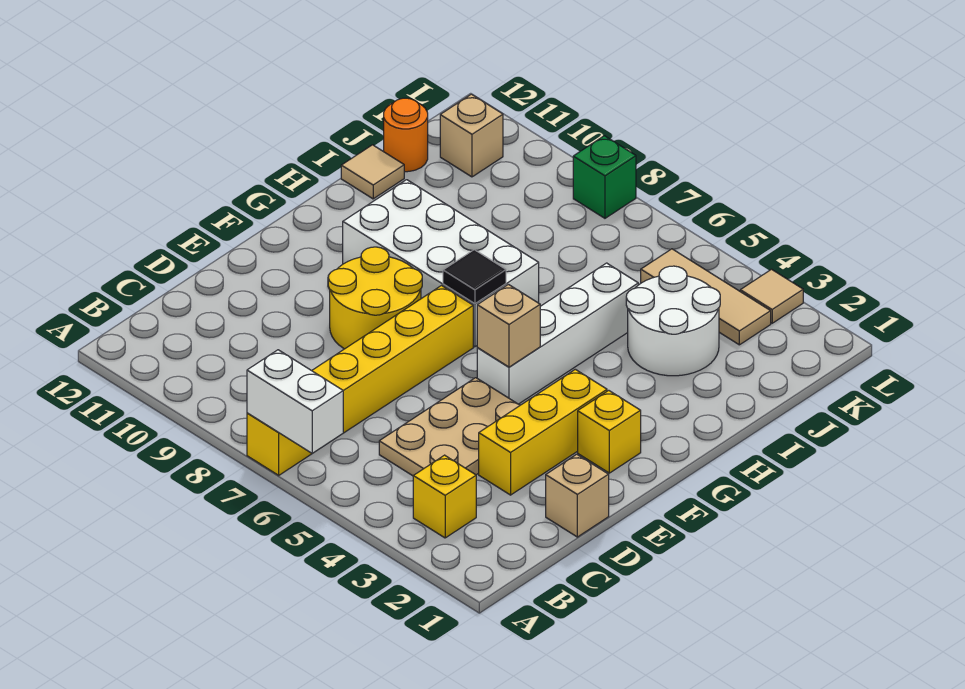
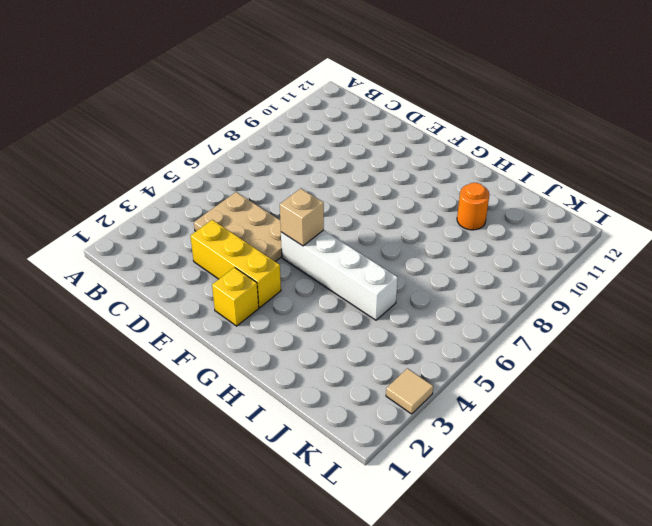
orange round brick I10 level 1 -> orange round brick J12 level 1
none -> yellow brick A7:F7 level 1
none -> yellow brick B3 level 1
none -> tan brick D1 level 1

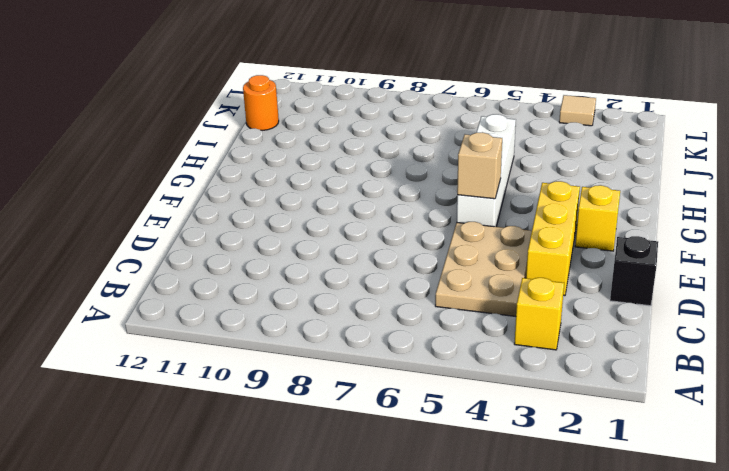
black brick D1 level 1 -> tan brick D1 level 1
none -> yellow brick A7:F7 level 1
none -> yellow round brick E8:F9 level 1
none -> white brick G7:H10 level 1

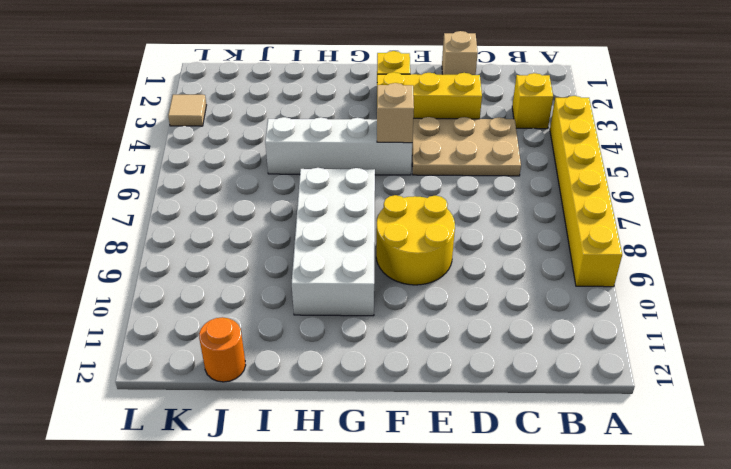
yellow brick A4:A9 level 1 -> yellow brick A7:F7 level 1
none -> white round brick I3:J4 level 1
none -> tan tile I12 level 1
none -> tan tile K3:K5 level 1

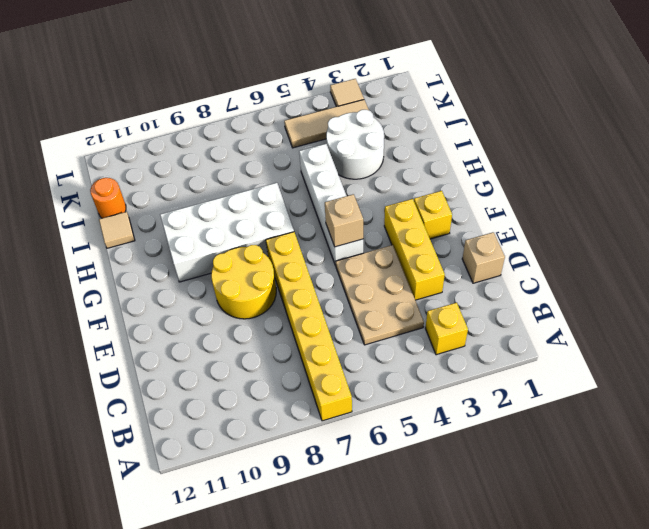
none -> tan brick K11 level 1
none -> green brick L8 level 1
none -> white brick A6:A7 level 2

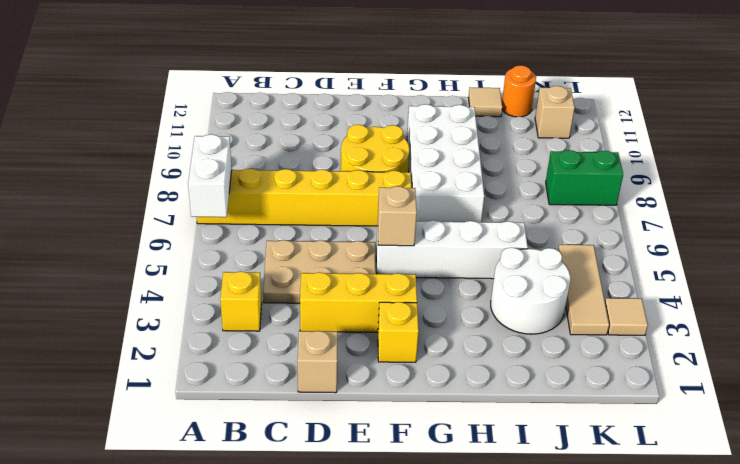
green brick K8:L8 level 1 -> green brick L8 level 1
none -> black tile G7 level 2

